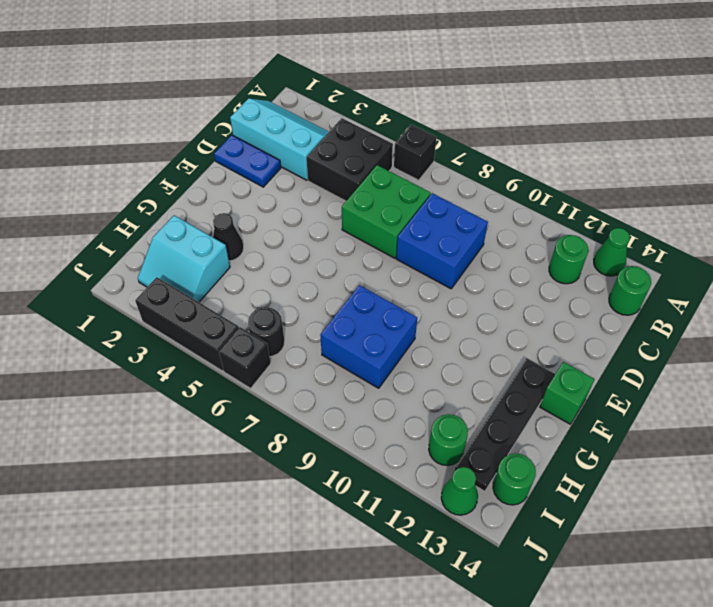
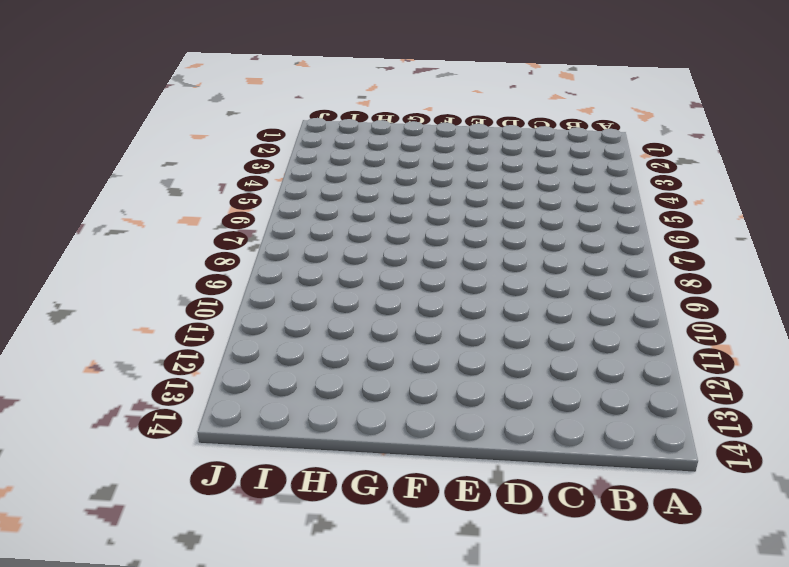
none -> black brick A6 level 1
none -> green cone A13 level 1
none -> cyan slope B1:C3 level 1 top C

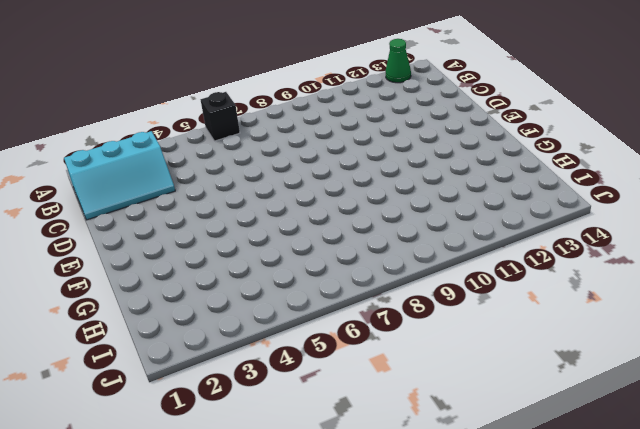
cyan slope B1:C3 level 1 top B -> cyan slope B1:C3 level 1 top C
none -> black brick B4:C5 level 1
none -> green round brick B12 level 1
none -> green round brick B14 level 1

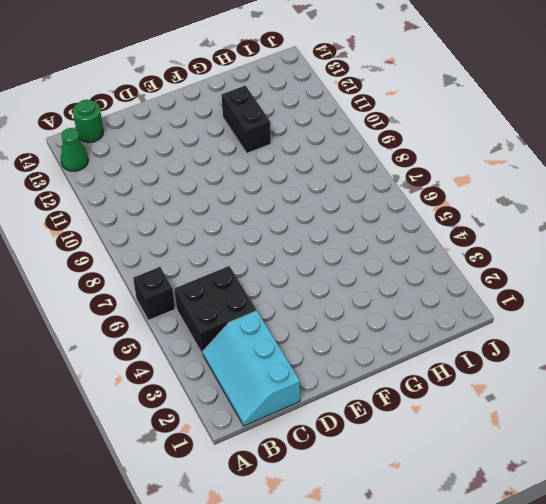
black brick G11:G12 level 1 -> none
none -> green round brick B12 level 1
none -> green brick C6:D7 level 1
none -> blue brick C8:D9 level 1

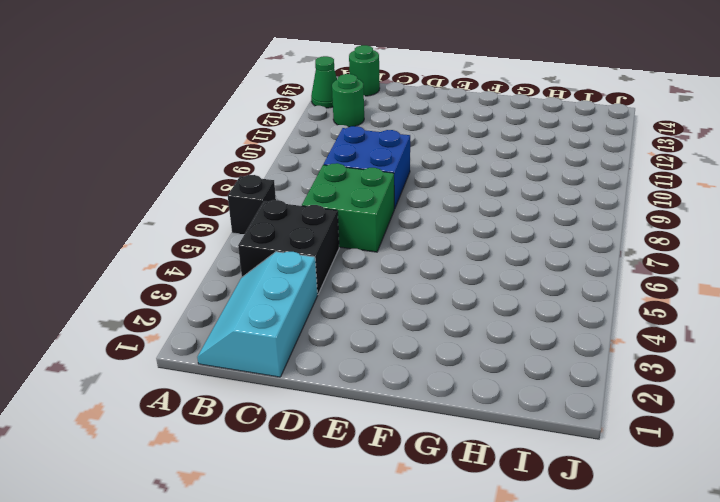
none -> blue plate D1:D2 level 1
none -> black plate F13:I13 level 1
none -> green brick F14 level 1

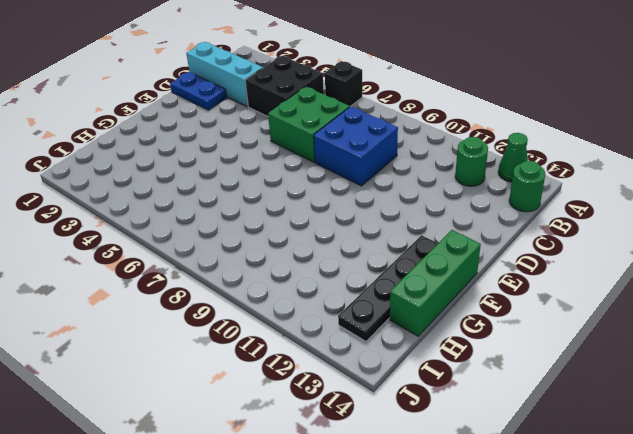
green brick F14:H14 level 1 -> green brick F14 level 1
none -> black cone G3 level 1
none -> blue brick G8:H9 level 1
none -> cyan slope H2:I3 level 1 top H

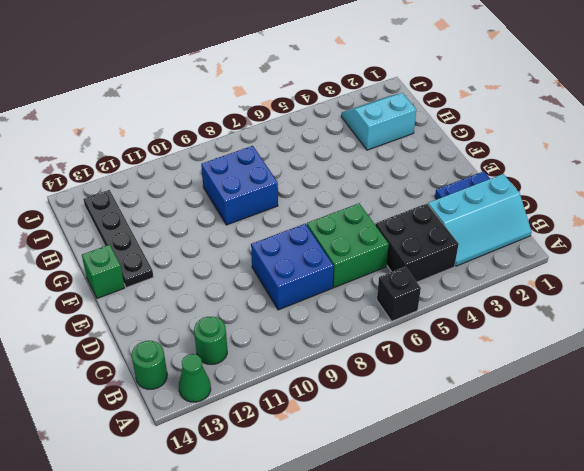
none -> black cone G3 level 1
none -> black round brick I6 level 1
none -> green round brick I12 level 1

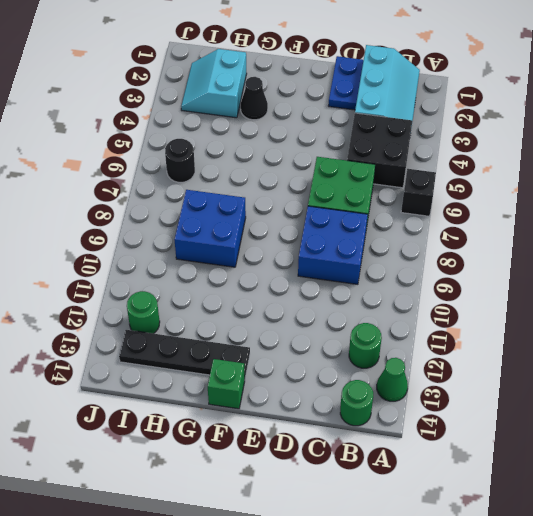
none -> green round brick I14 level 1
none -> black brick J3:J5 level 1
none -> black brick J6 level 1

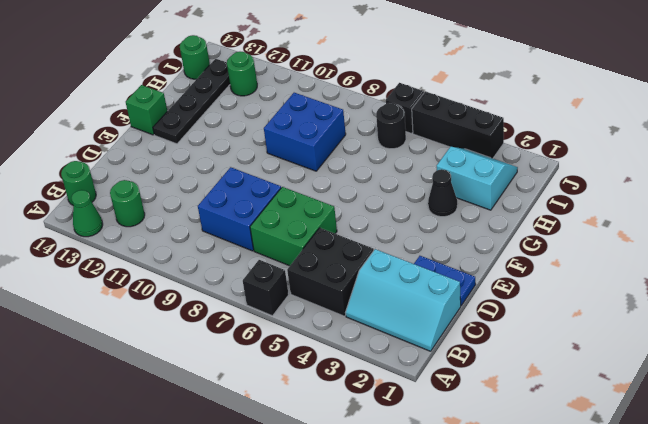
none -> green cone J13 level 1

